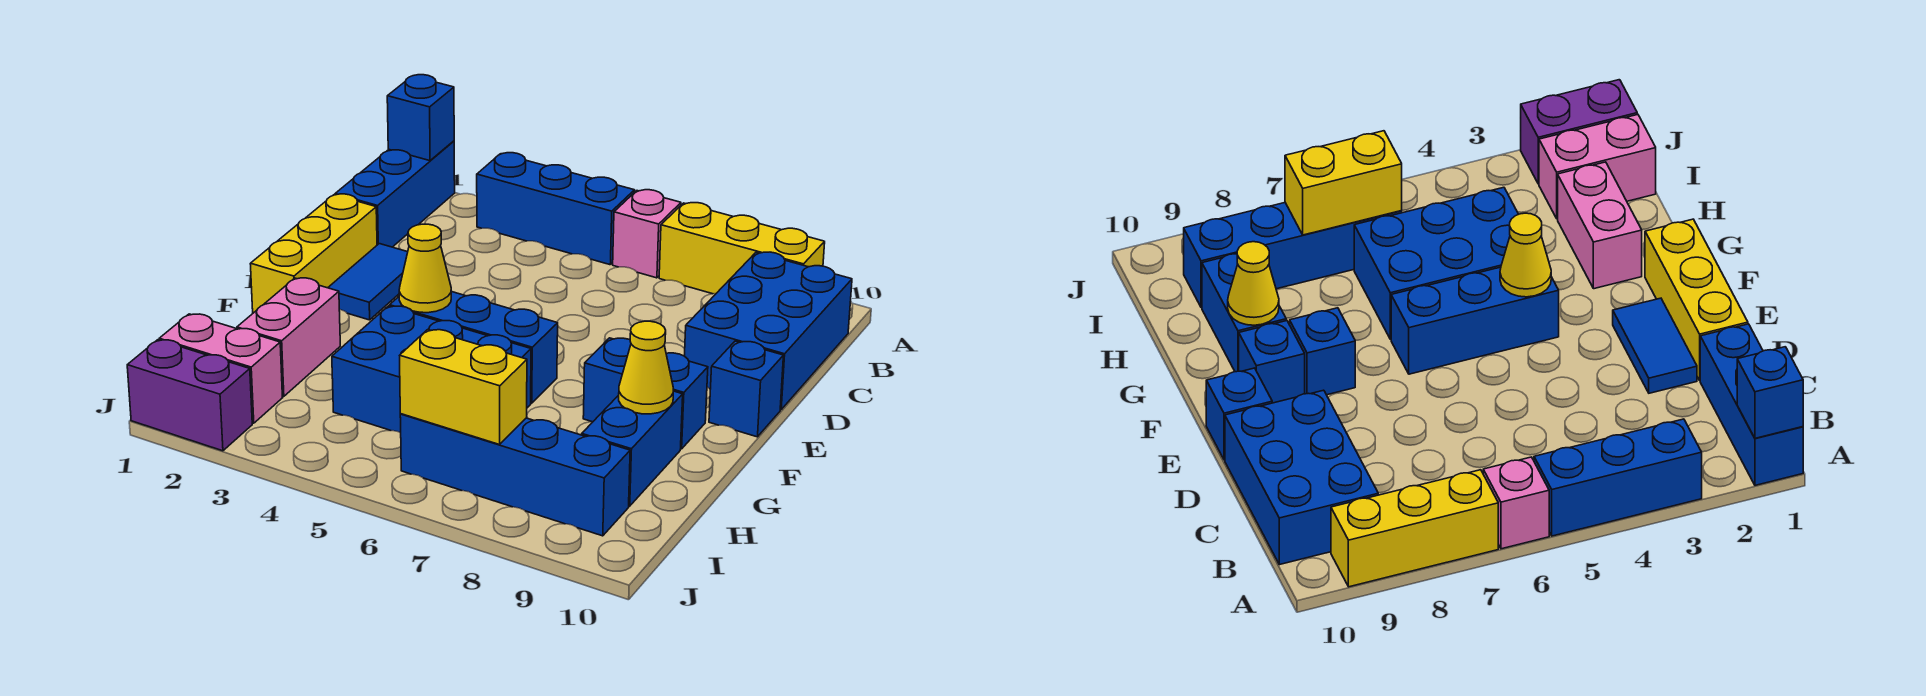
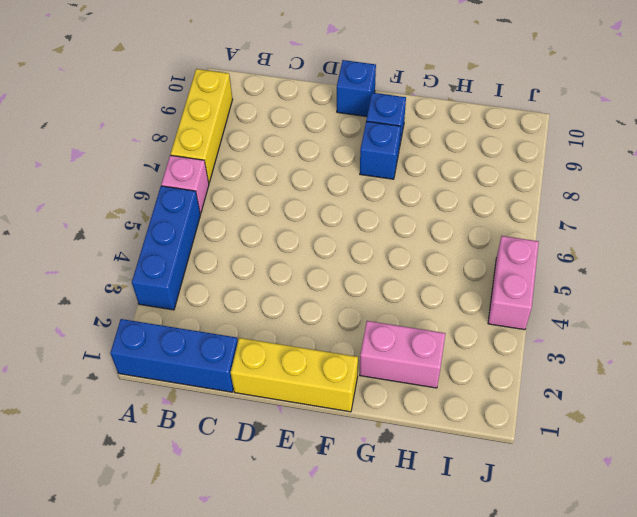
pink brick J4:J5 level 1 -> pink brick I1:I2 level 1
none -> blue brick B9:D10 level 1
none -> blue tile D2:E2 level 1
none -> blue brick F4:F6 level 1

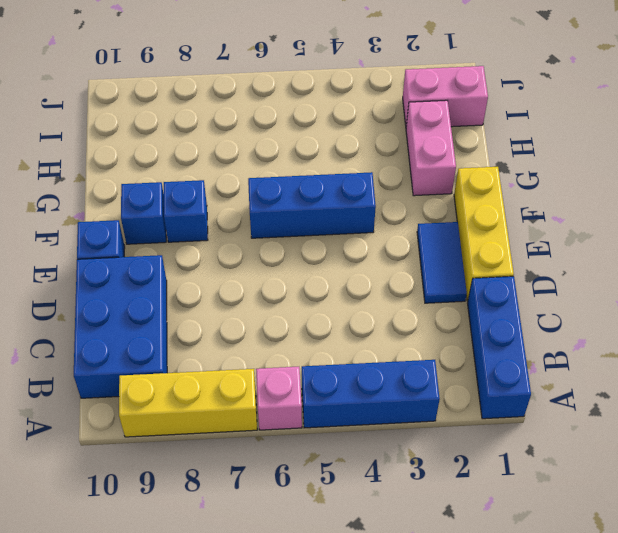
none -> blue brick G4:H6 level 1
none -> blue brick G9:H9 level 1
none -> blue brick I6:I9 level 1

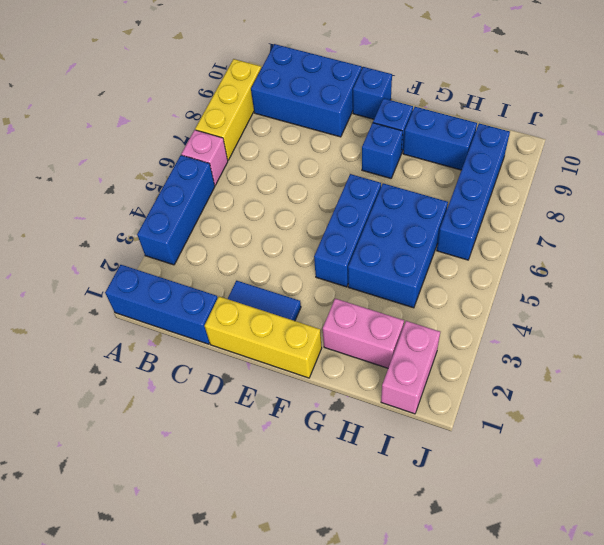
none -> purple brick J1:J2 level 1
none -> blue brick A1 level 2
none -> yellow cone F4 level 2

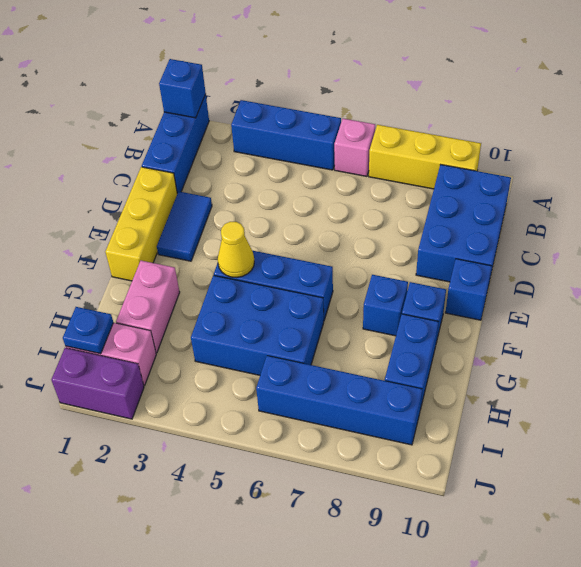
blue plate I1 level 2 -> none
none -> yellow cone G9 level 2
none -> yellow brick I6:I7 level 2

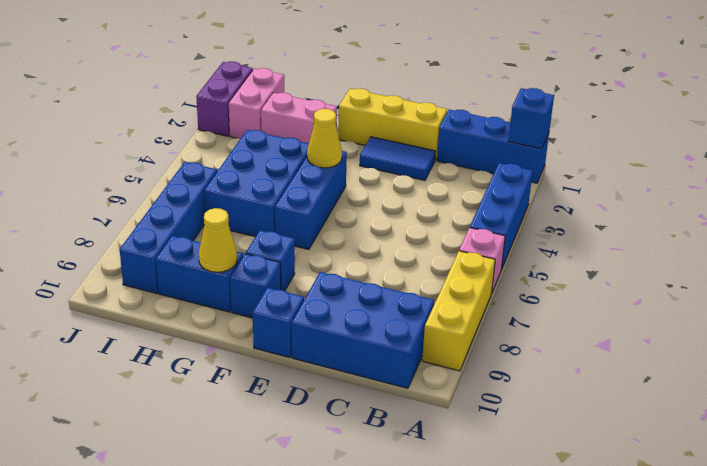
none -> yellow brick I6:I7 level 2

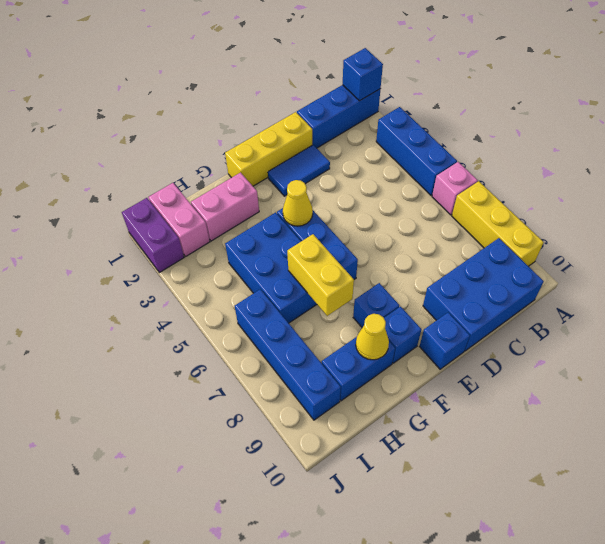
yellow brick G6:G7 level 2 -> yellow brick I6:I7 level 2

